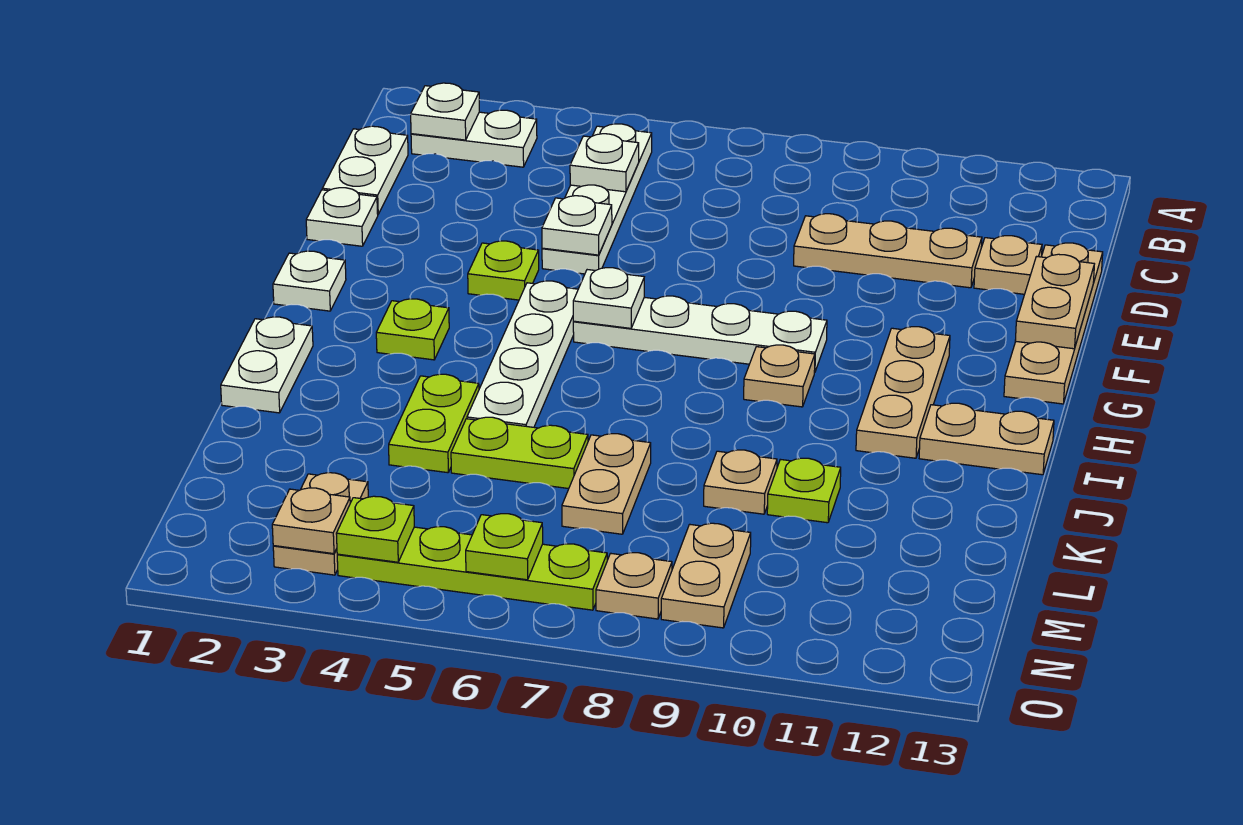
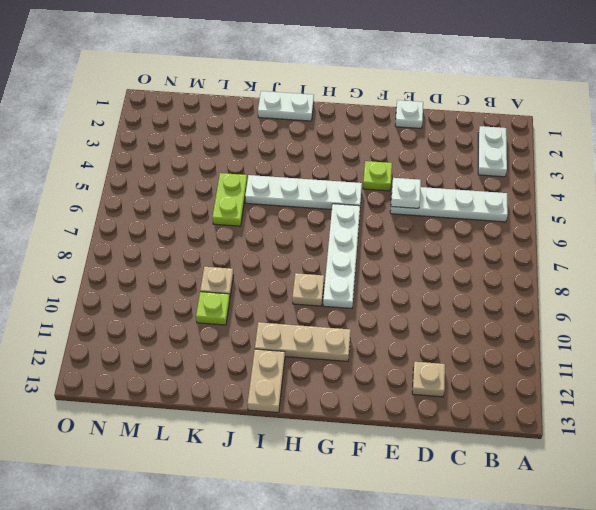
none -> white plate C1:D1 level 1
none -> tan plate D9:D11 level 1
none -> tan plate D13:G13 level 1
none -> white plate G1 level 1

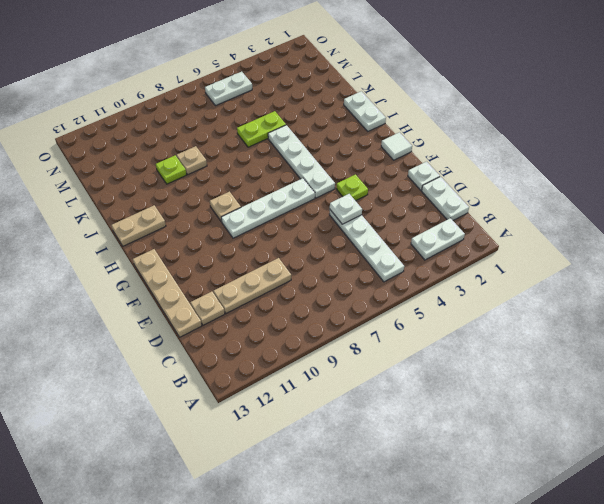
white tile G1 level 1 -> white plate G1 level 1
white plate N5:N6 level 1 -> lime plate N4:N7 level 1
none -> tan plate G11:I11 level 1
none -> lime plate H3 level 1
none -> lime plate J4:K4 level 1
none -> tan plate K7:L7 level 1

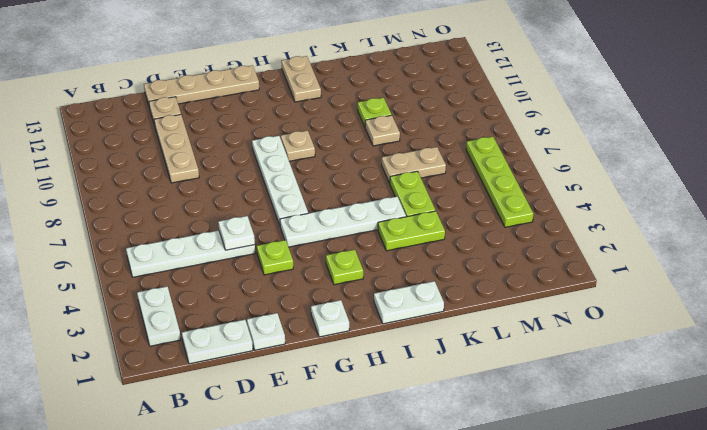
none -> tan plate G11:I11 level 1
none -> tan plate M3:N3 level 1
none -> tan plate M9:N9 level 1
none -> tan plate N8 level 1

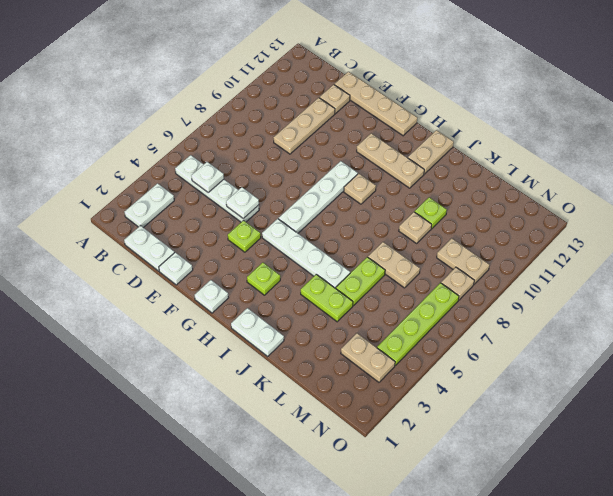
none -> white plate B2 level 2
none -> tan plate E13:F13 level 2
none -> white plate G6 level 2
none -> tan plate N3 level 2

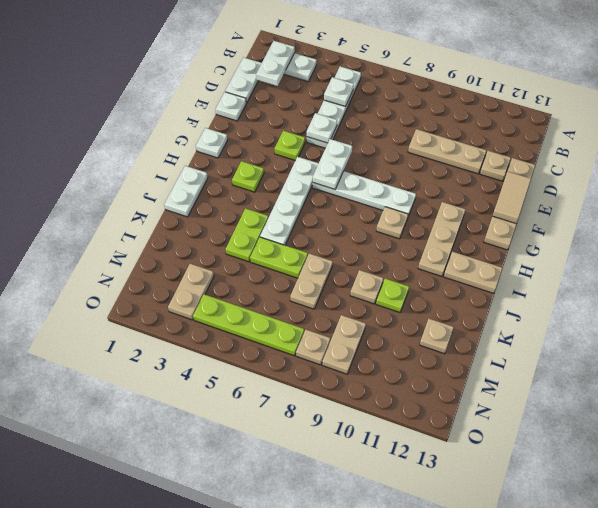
white plate B2:C2 level 2 -> white plate B2 level 2
tan tile E13:F13 level 2 -> tan plate E13:F13 level 2
white plate F6:G6 level 2 -> white plate G6 level 2
tan plate L12 level 1 -> tan plate N3 level 2
none -> lime plate N4 level 2
none -> lime plate N6 level 2

